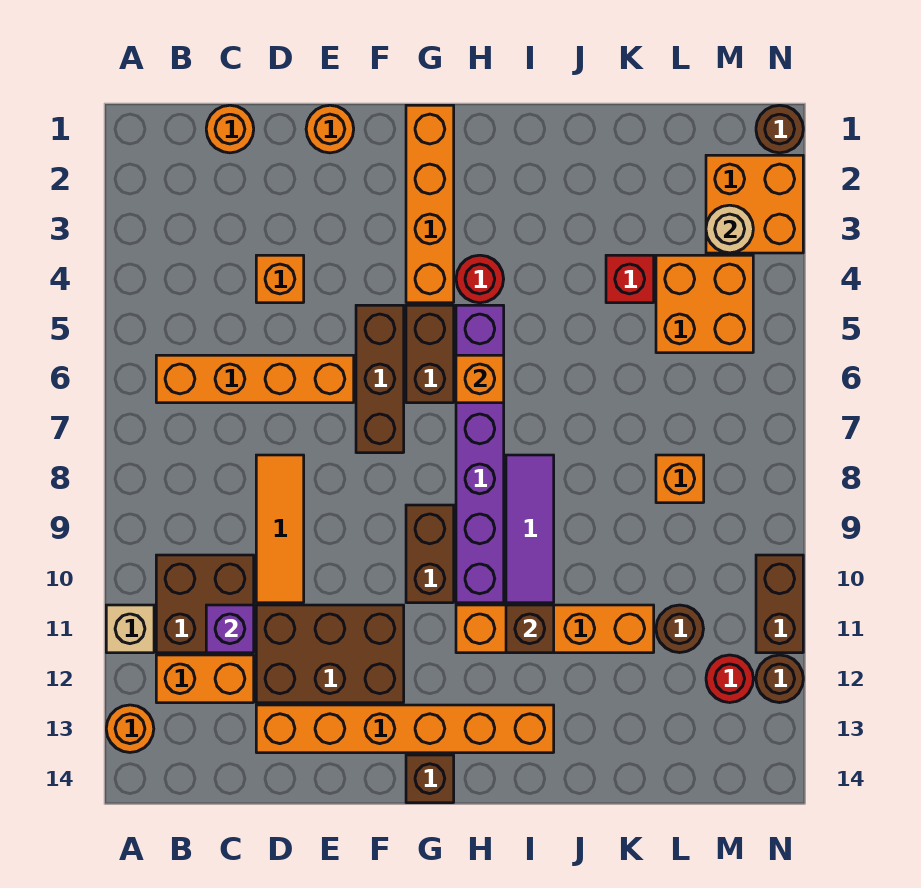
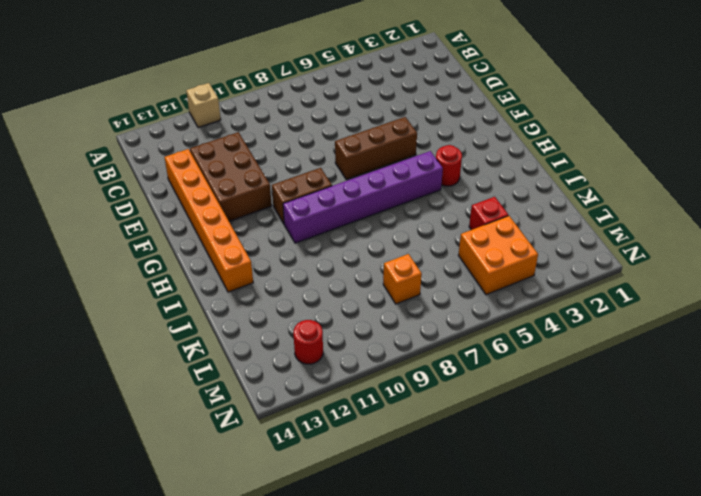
none -> orange round brick A13 level 1
none -> orange brick B6:E6 level 1
none -> brown brick B10:C11 level 1
none -> orange brick B12:C12 level 1

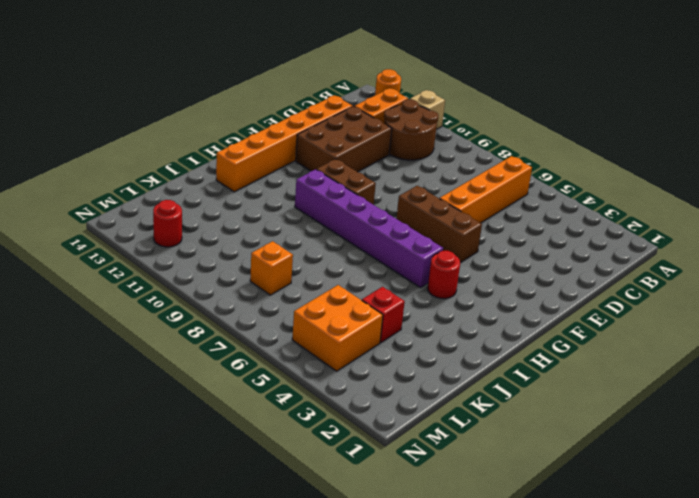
brown round brick B10:C11 level 1 -> brown brick B10:C11 level 1
none -> orange round brick C1 level 1
none -> orange brick D4 level 1
none -> orange tile D8:D10 level 1
none -> orange round brick E1 level 1

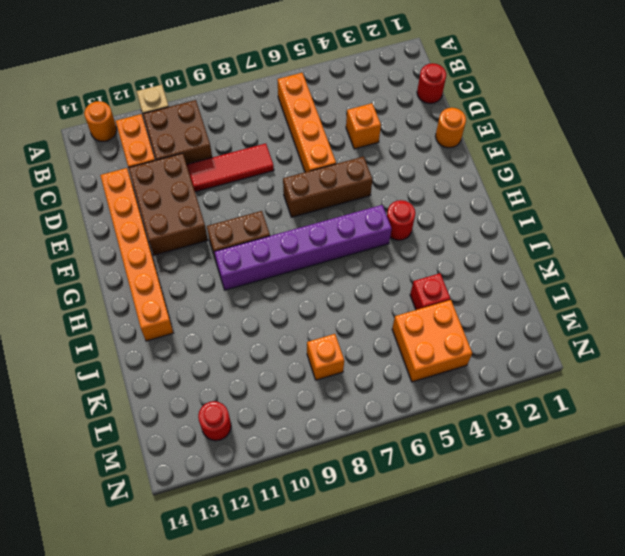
red round brick C1 level 1 -> orange round brick C1 level 1
red tile D8:D10 level 1 -> orange tile D8:D10 level 1
none -> orange brick G1:G4 level 1
none -> brown brick G5:G6 level 1
none -> brown brick G14 level 1
none -> orange brick H11:K11 level 1

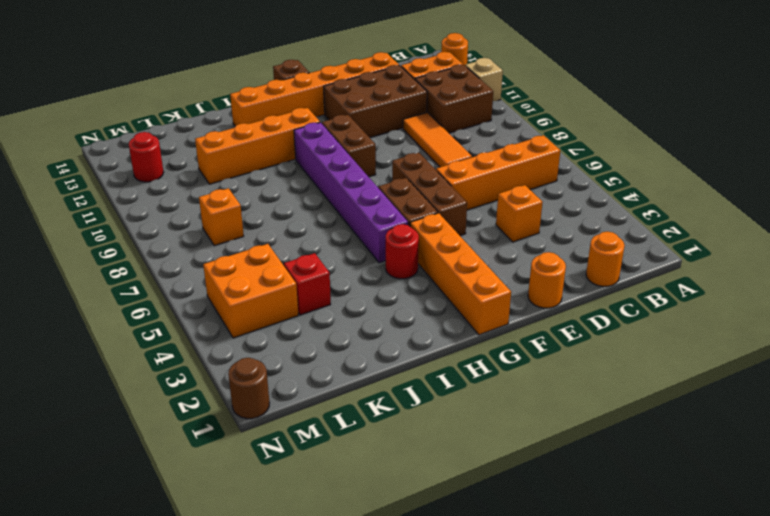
none -> purple tile I8:I10 level 1
none -> brown round brick L11 level 1
none -> orange brick M2:N3 level 1
none -> brown brick N10:N11 level 1

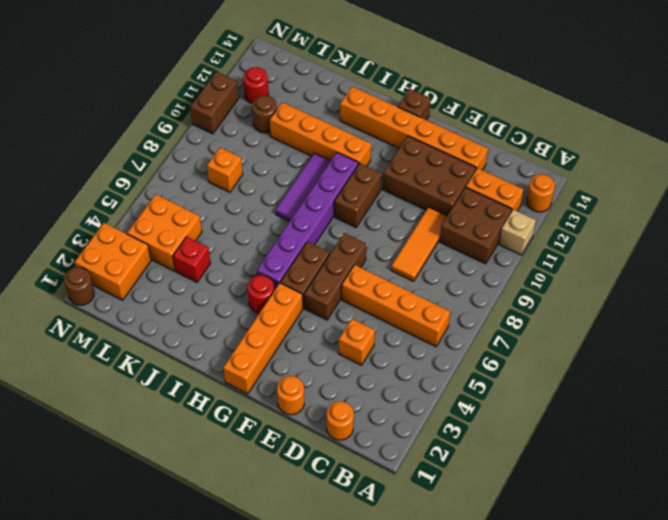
none -> brown round brick N12 level 1
none -> purple brick C11 level 2
none -> orange brick H6 level 2
none -> brown brick I11 level 2

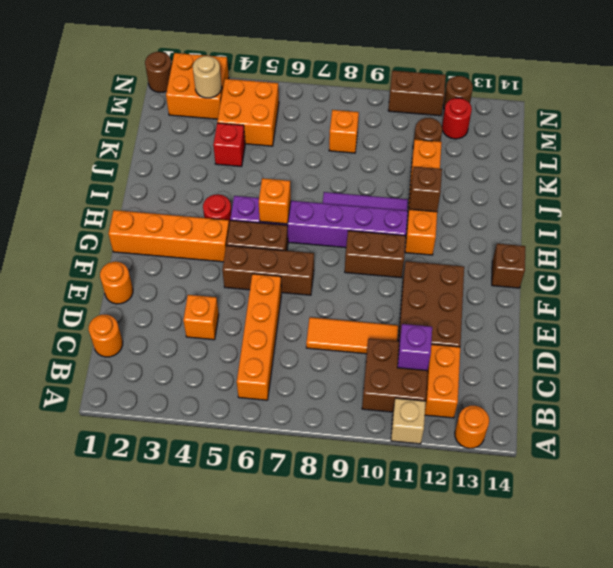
none -> orange brick D13:I13 level 1

